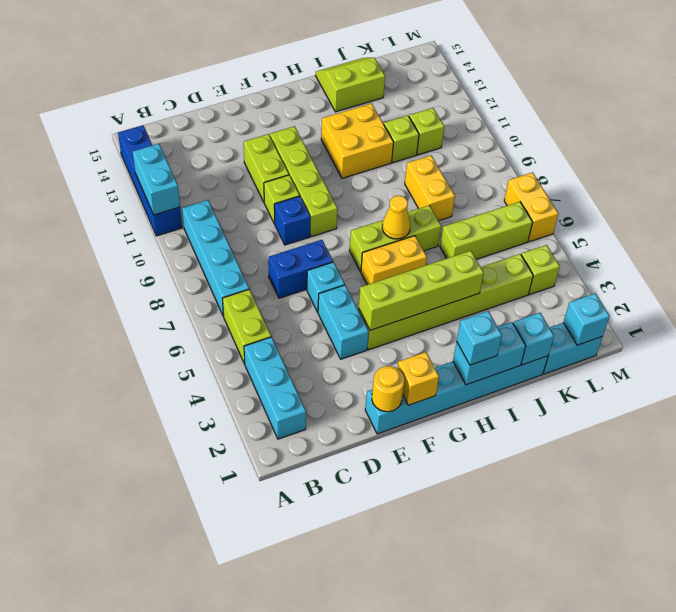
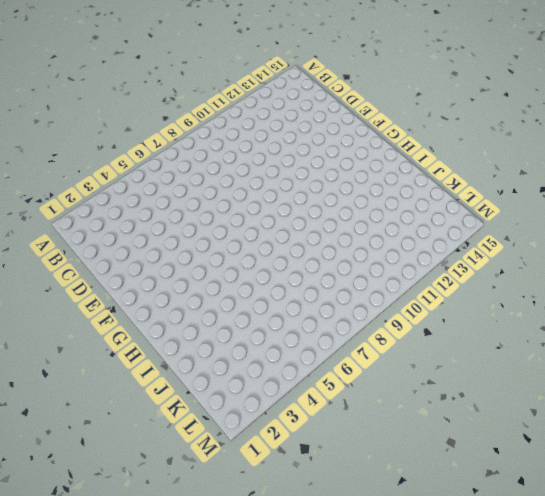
none -> blue brick A11:A14 level 1
none -> cyan brick B2:B4 level 1
none -> lime brick B5:B6 level 1
none -> cyan brick B7:B10 level 1

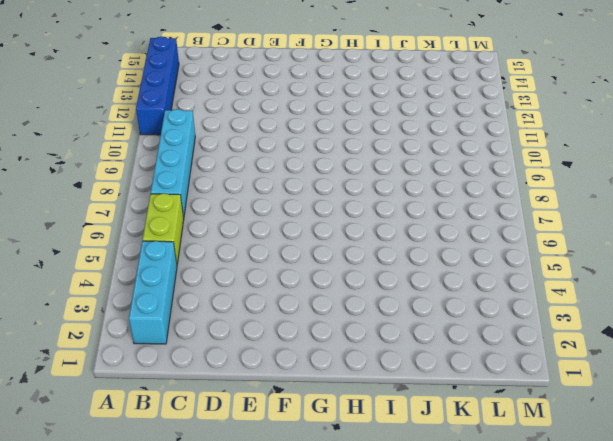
none -> blue brick D7:E7 level 1
none -> cyan brick E1:J1 level 1
none -> cyan brick E4:E5 level 1
none -> cyan brick E6 level 1

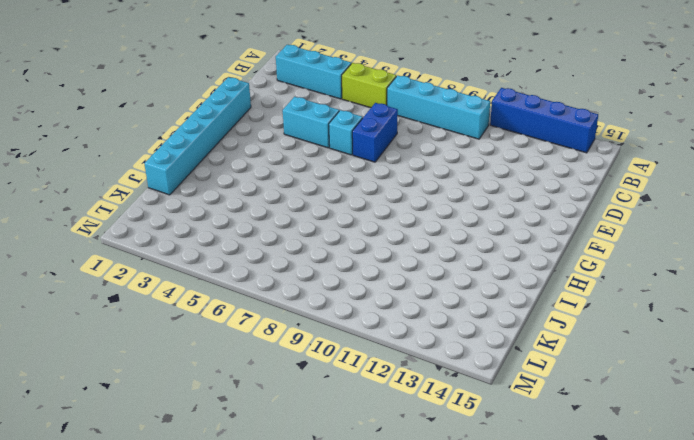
none -> blue brick E9 level 1
none -> lime brick E10 level 1
none -> lime brick E11:E12 level 1
none -> lime brick F4:K4 level 1

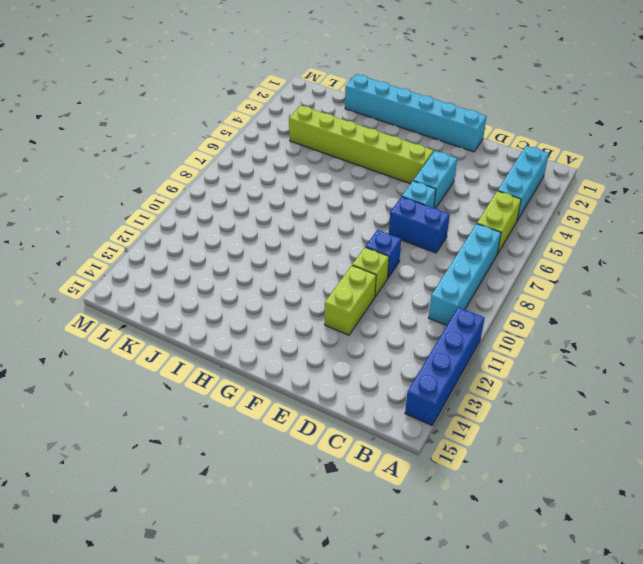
none -> lime brick F9:F12 level 1
none -> yellow brick G6:H6 level 1
none -> lime brick G7:I7 level 1
none -> yellow brick H11:I12 level 1

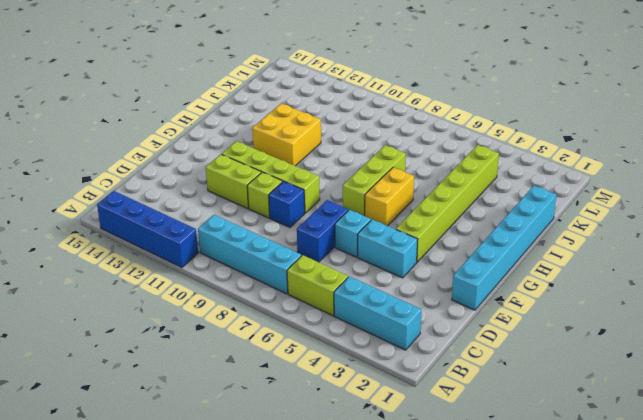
none -> lime slope I14:J15 level 1 top 14
none -> lime brick J6:L6 level 1
none -> yellow brick J8:J9 level 1
none -> lime brick J11 level 1

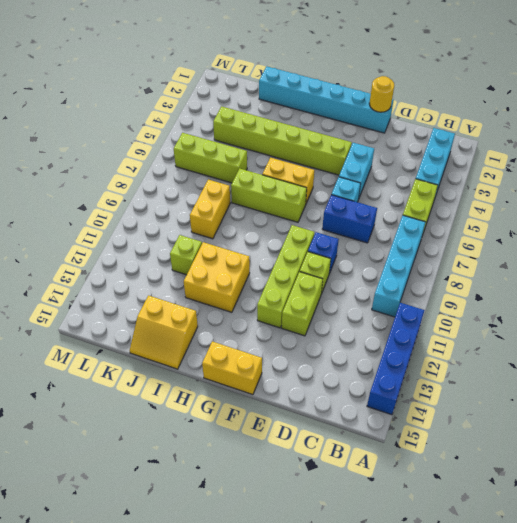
yellow brick F15:G15 level 1 -> yellow brick M6:M7 level 1
yellow slope I14:J15 level 1 top 14 -> lime slope I14:J15 level 1 top 14
none -> cyan brick K1:L1 level 1
none -> lime brick K11 level 1
none -> lime brick L4 level 1
none -> cyan brick A11:A12 level 2

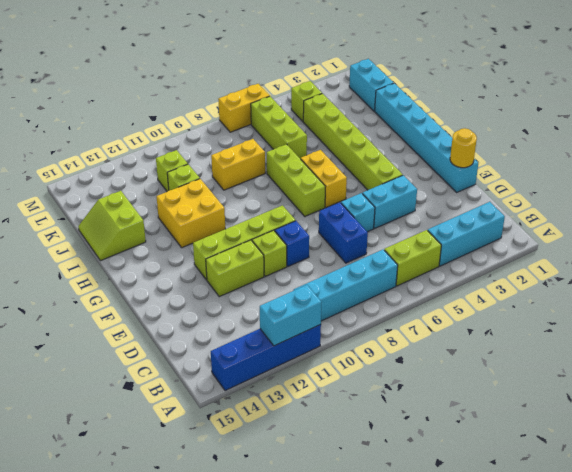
none -> yellow brick F1 level 2
none -> lime brick F4:I4 level 2
none -> cyan brick H1:I1 level 2
none -> yellow cone H7 level 2

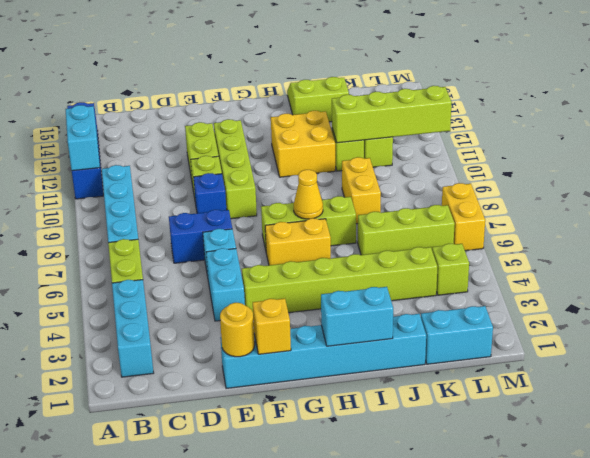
lime brick J11:M11 level 2 -> lime brick F4:I4 level 2
none -> cyan brick J1 level 2
none -> cyan brick L1 level 2
none -> cyan brick H1 level 3

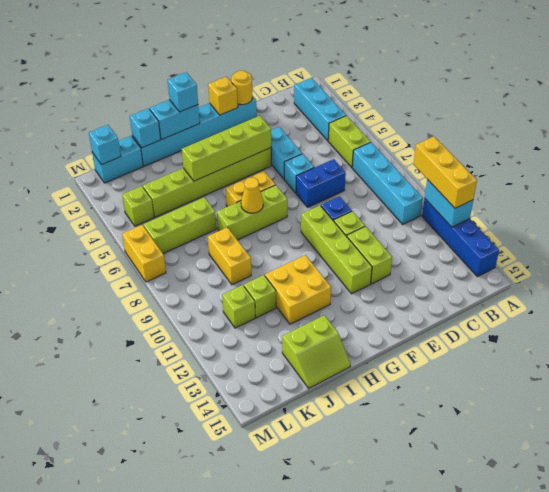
yellow brick A10:A12 level 3 -> none

